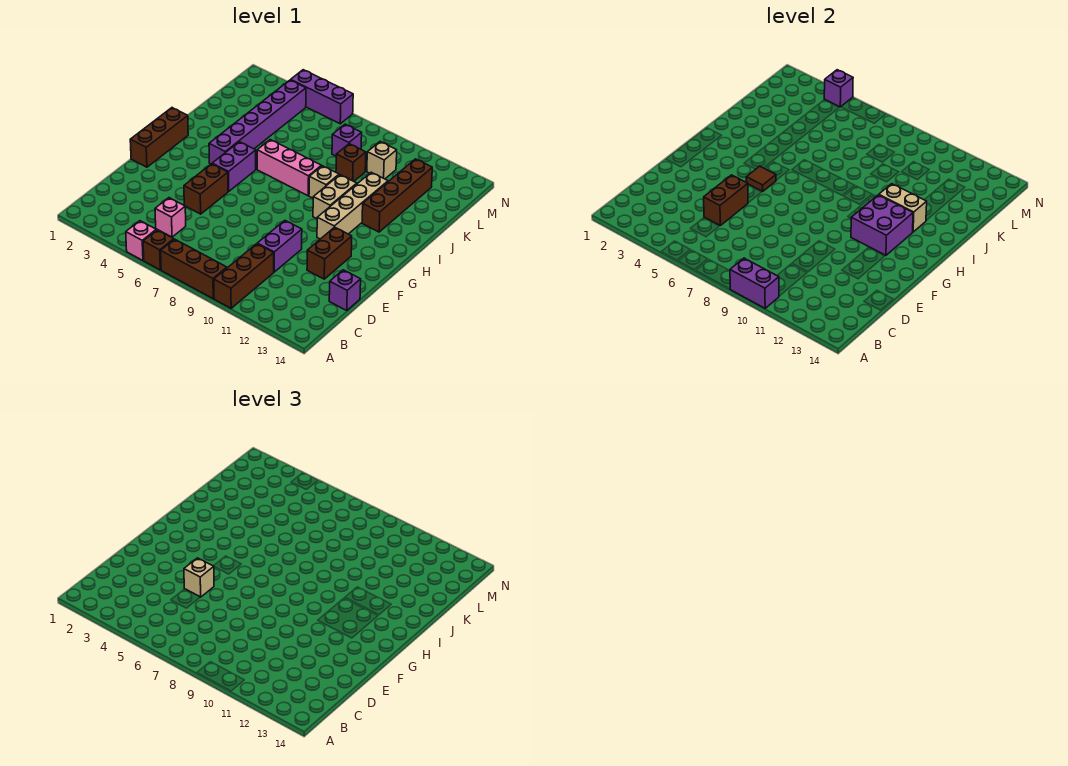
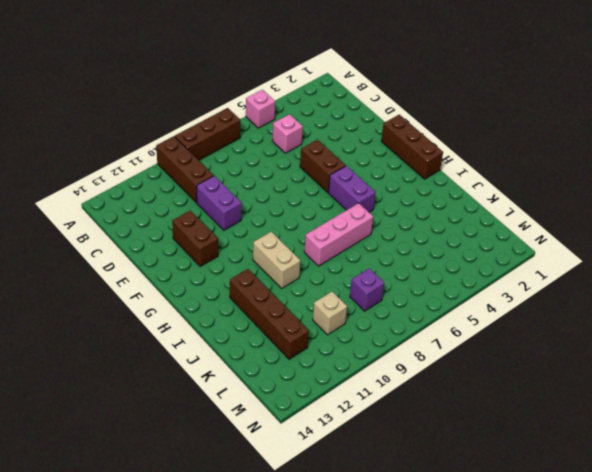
none -> brown brick A6 level 1
none -> purple brick D14 level 1
none -> tan brick G11:J11 level 1

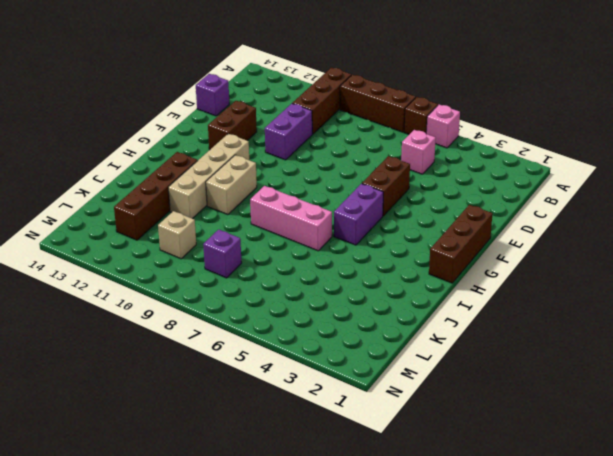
none -> purple brick H4:M4 level 1
none -> tan brick I9 level 1
none -> brown brick K9 level 1

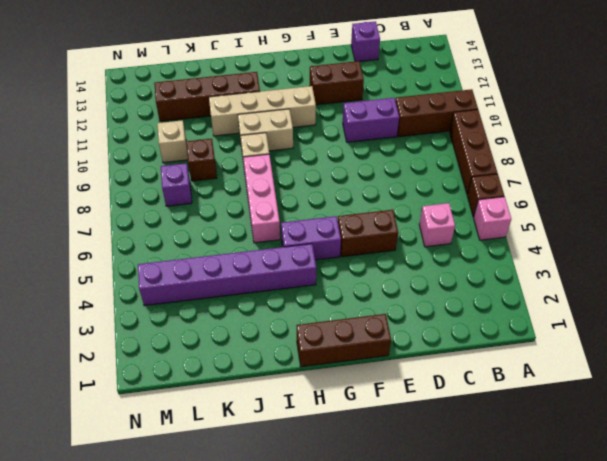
none -> purple brick N4:N6 level 1
none -> purple brick A9:A10 level 2
none -> brown brick D5:E5 level 2

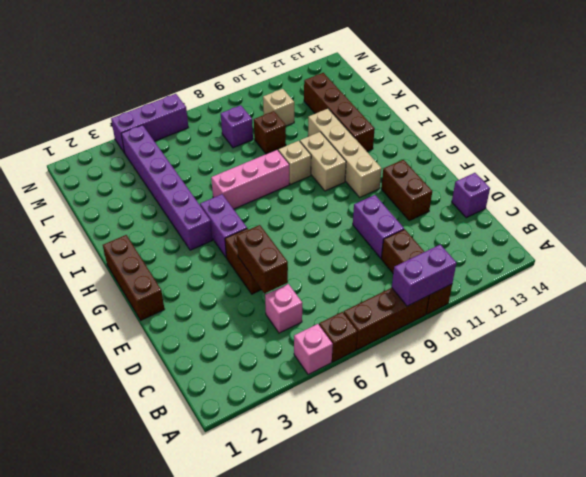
none -> brown tile G5 level 2
none -> purple brick G11:H12 level 2
none -> tan brick I11:I12 level 2

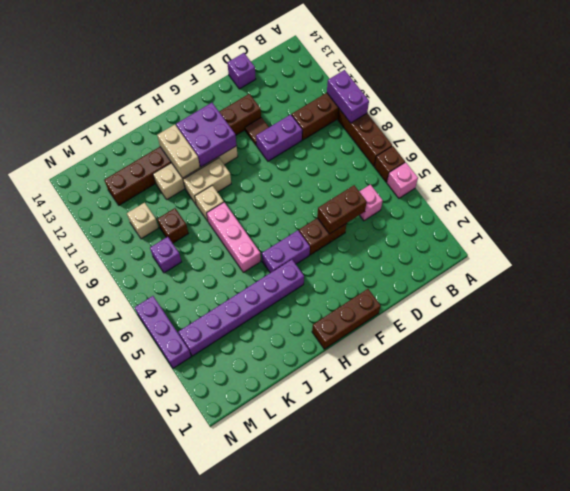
brown tile E11 level 1 -> brown tile G5 level 2
none -> purple brick N4 level 2
none -> tan brick E5 level 3

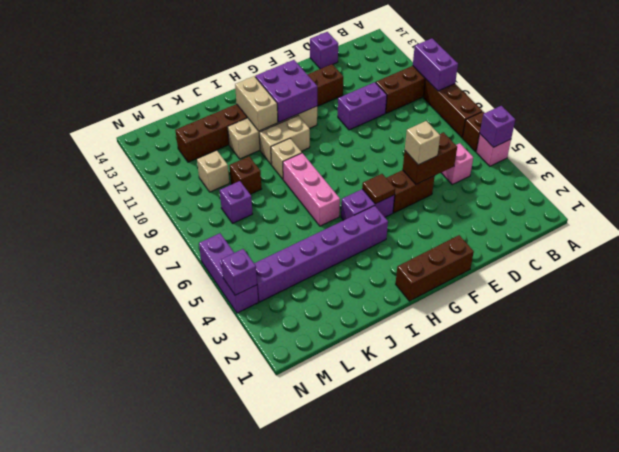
purple brick A5 level 2 -> none

